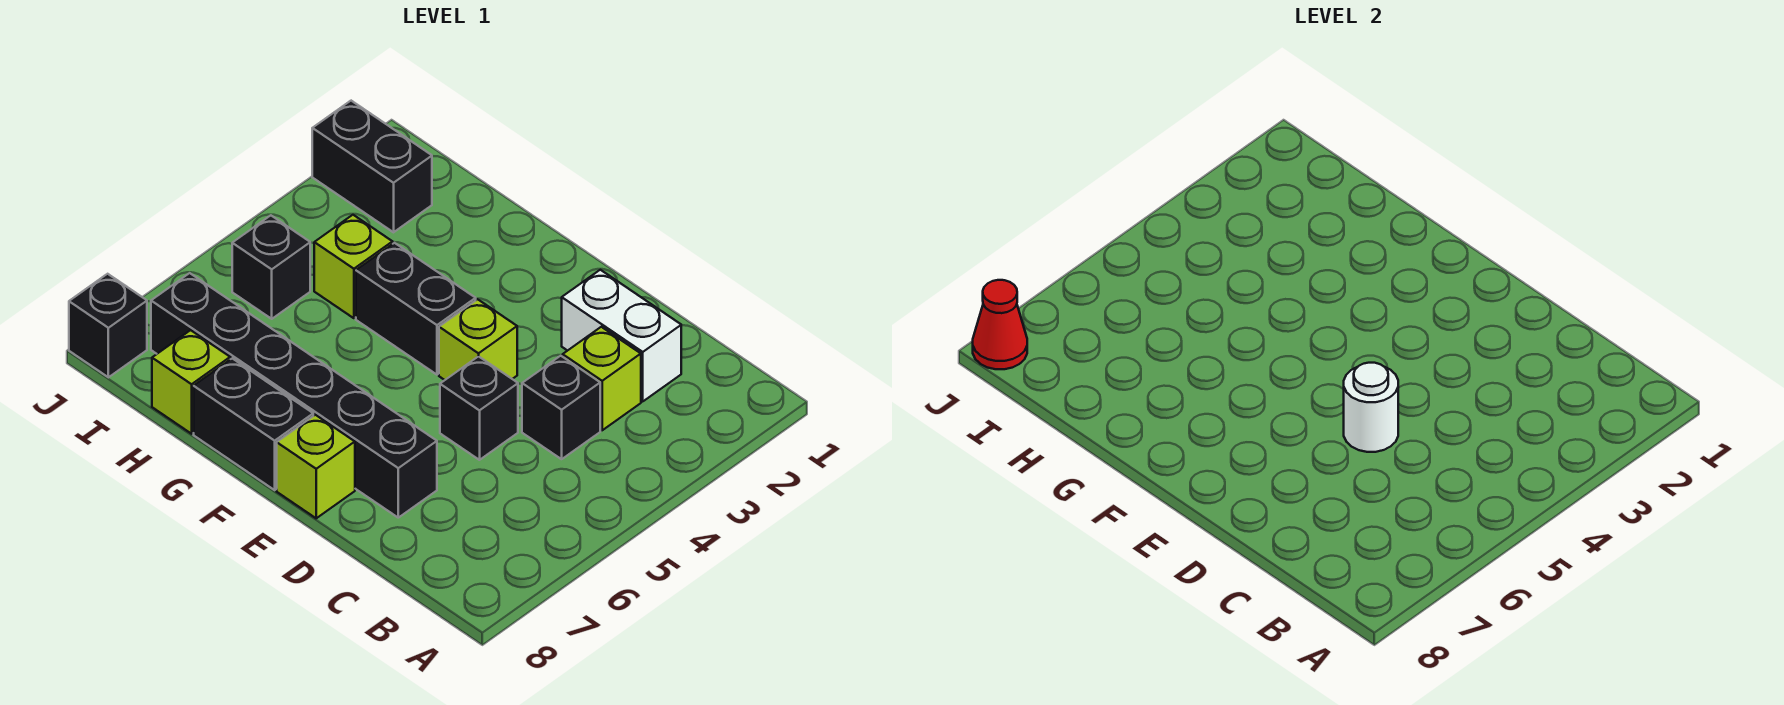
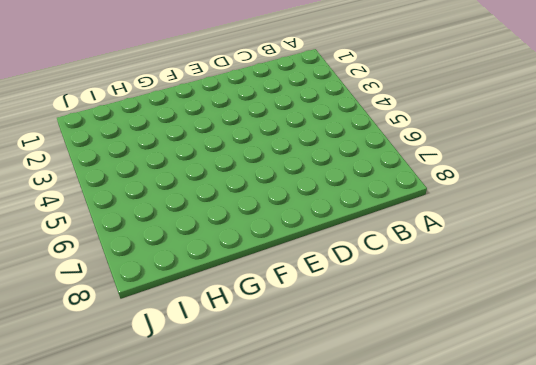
none -> white brick C2:D2 level 1
none -> lime brick C3 level 1
none -> black brick C4 level 1

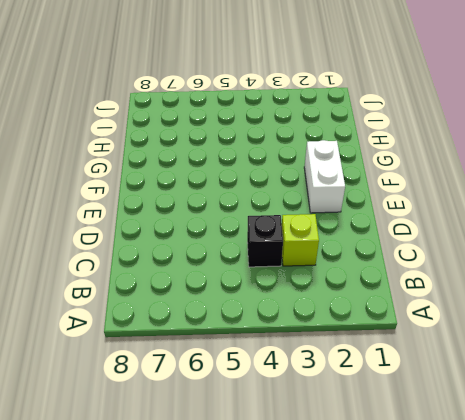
white brick E2:F2 level 1 -> white brick C2:D2 level 1
none -> black brick D5 level 1
none -> black brick D7:I7 level 1
none -> lime brick E4 level 1

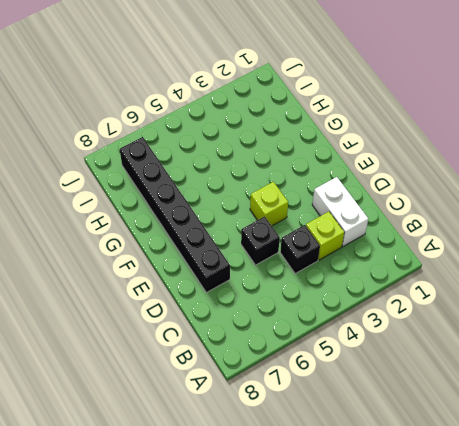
none -> lime brick E8 level 1
none -> black brick F4:G4 level 1
none -> black brick F8:G8 level 1

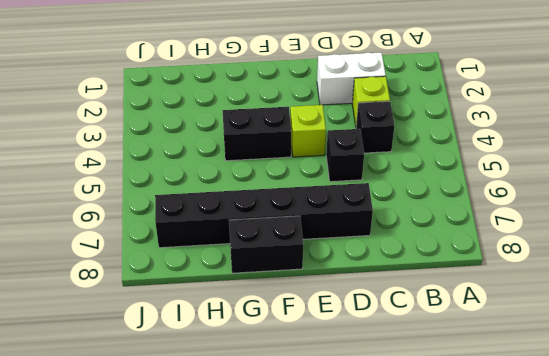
none -> lime brick E8 level 1
none -> lime brick H4 level 1
none -> lime brick H8 level 1

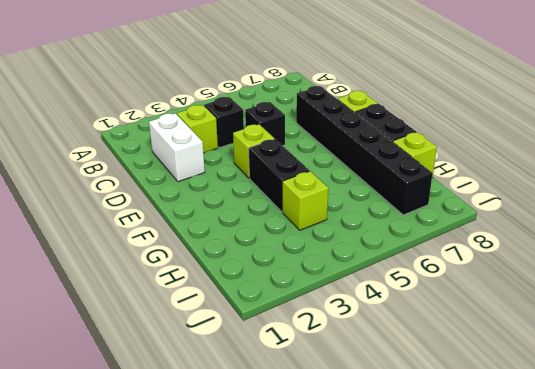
none -> black brick I2:J2 level 1
none -> black brick I5 level 1
none -> black brick J8 level 1

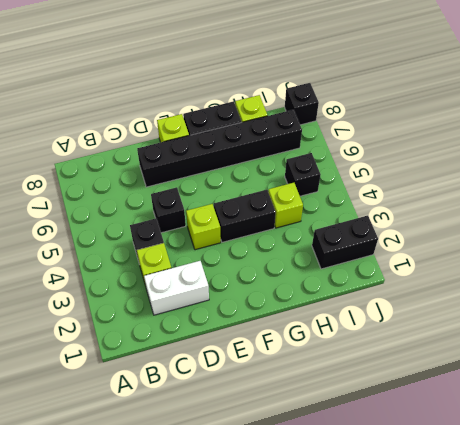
none -> white round brick D5 level 2
none -> red cone J8 level 2

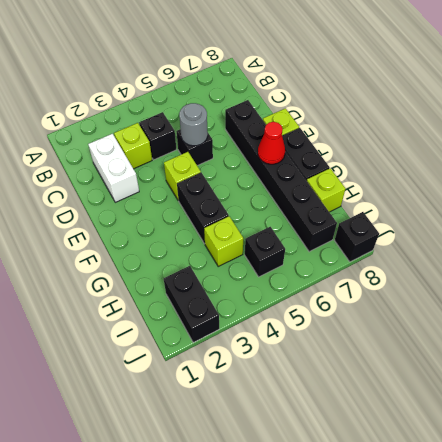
grey round brick D5 level 2 -> white round brick D5 level 2
red cone F7 level 2 -> red cone J8 level 2

